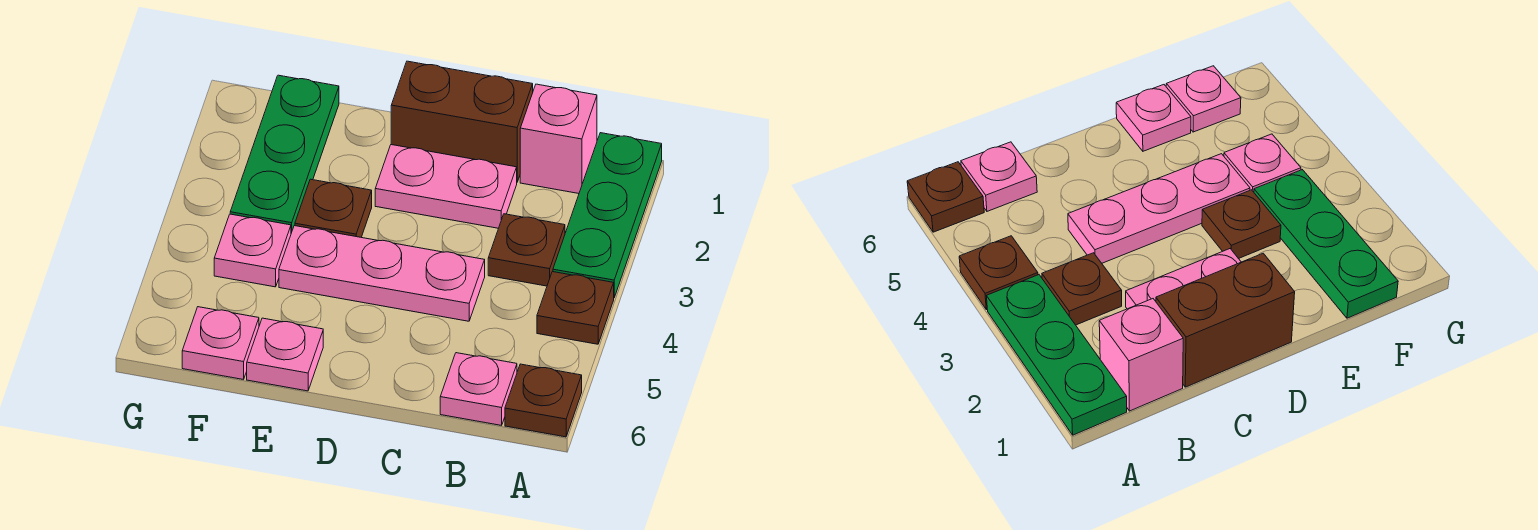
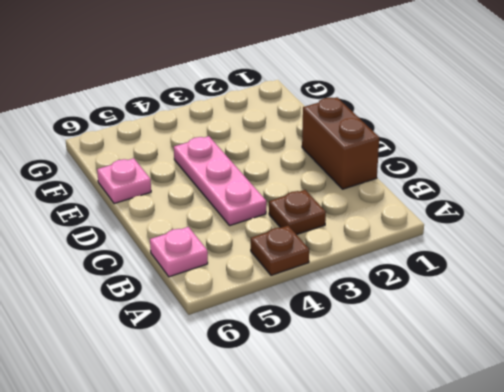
none -> green plate A1:A3 level 1
none -> brown plate A6 level 1
none -> pink brick B1 level 1

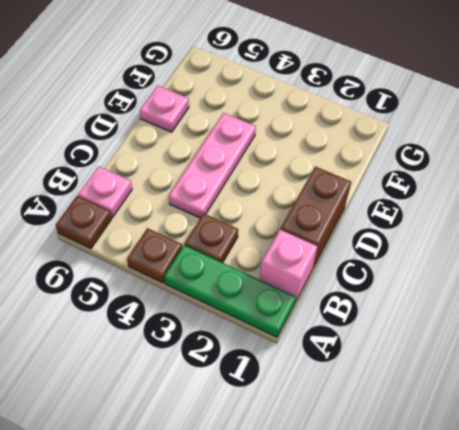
none -> pink plate C2:D2 level 1
none -> brown plate E3 level 1
none -> green plate F1:F3 level 1

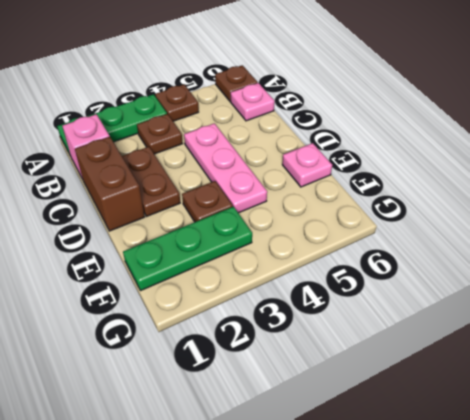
brown plate C2:D2 level 1 -> pink plate C2:D2 level 1
none -> pink plate F4 level 1
none -> pink plate F6 level 1

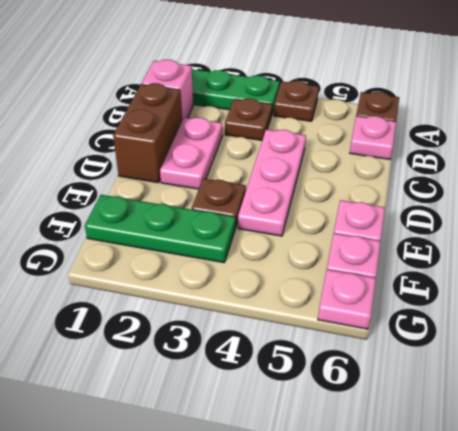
pink plate G6 level 1 -> pink plate F4 level 1

